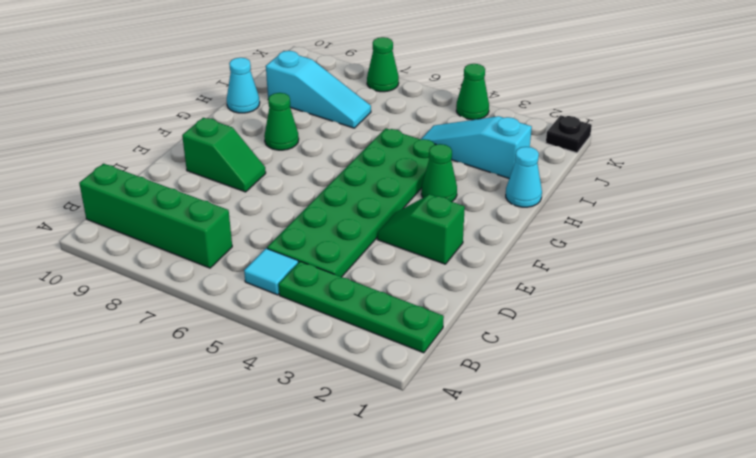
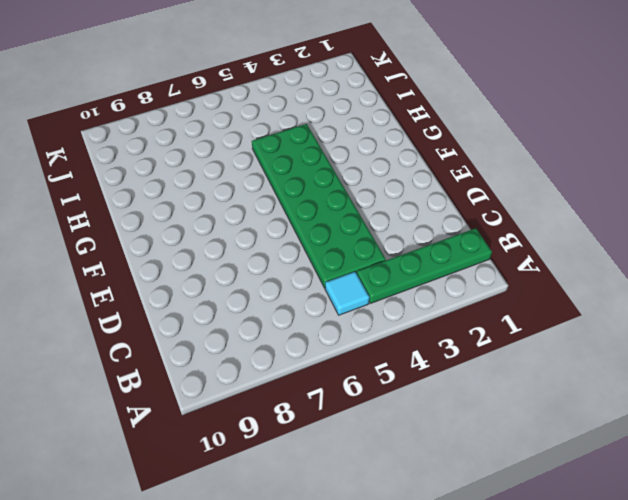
none -> green brick B7:B10 level 1
none -> green slope E2:E3 level 1 top 2
none -> green slope E8:E9 level 1 top 9

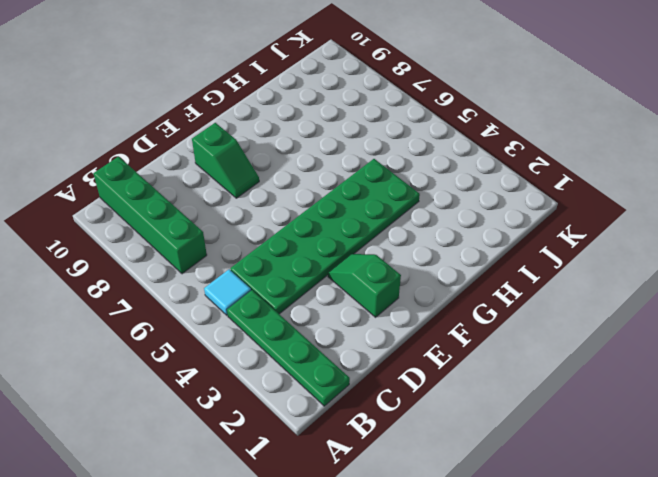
none -> green cone G3 level 1
none -> green cone G8 level 1
none -> cyan cone H1 level 1

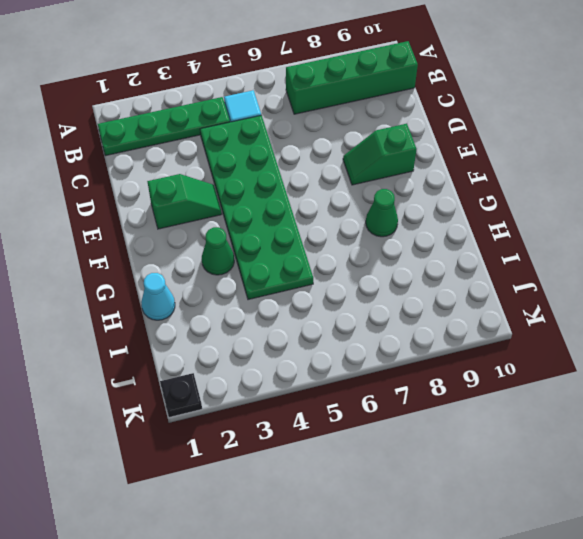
none -> cyan cone H10 level 1
none -> cyan slope I2:I4 level 1 top 2
none -> cyan slope I7:I9 level 1 top 9

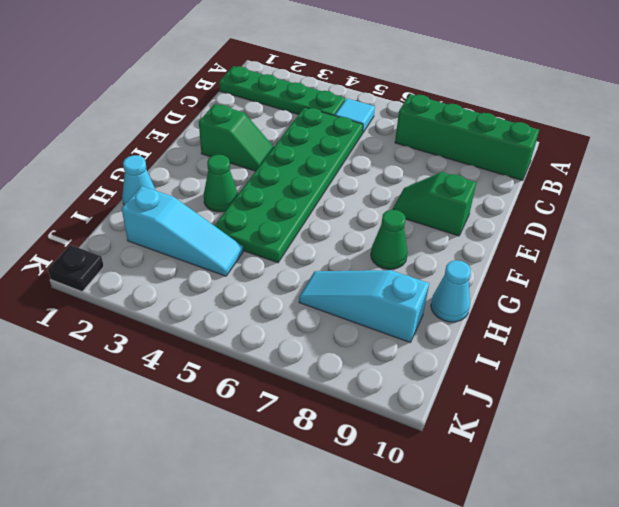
none -> green cone K4 level 1
none -> green cone K7 level 1

